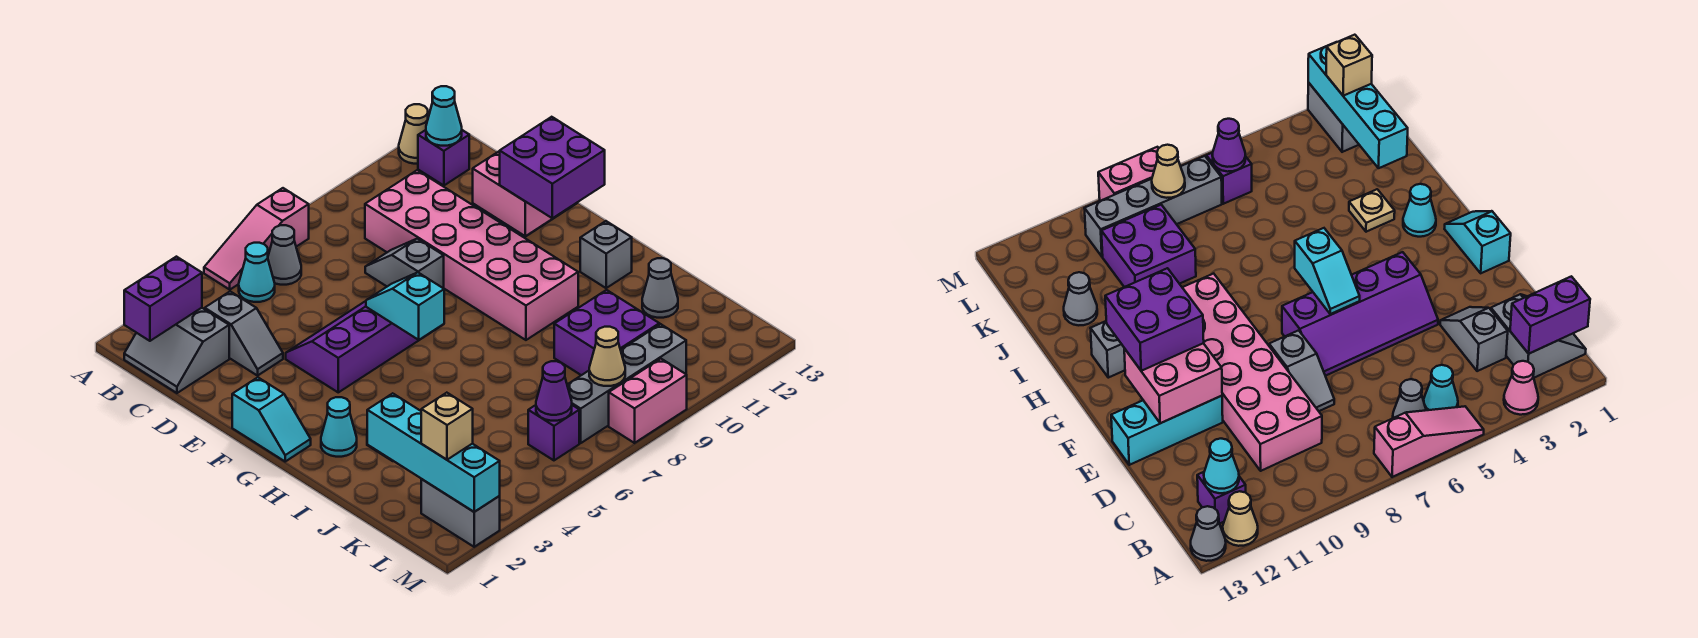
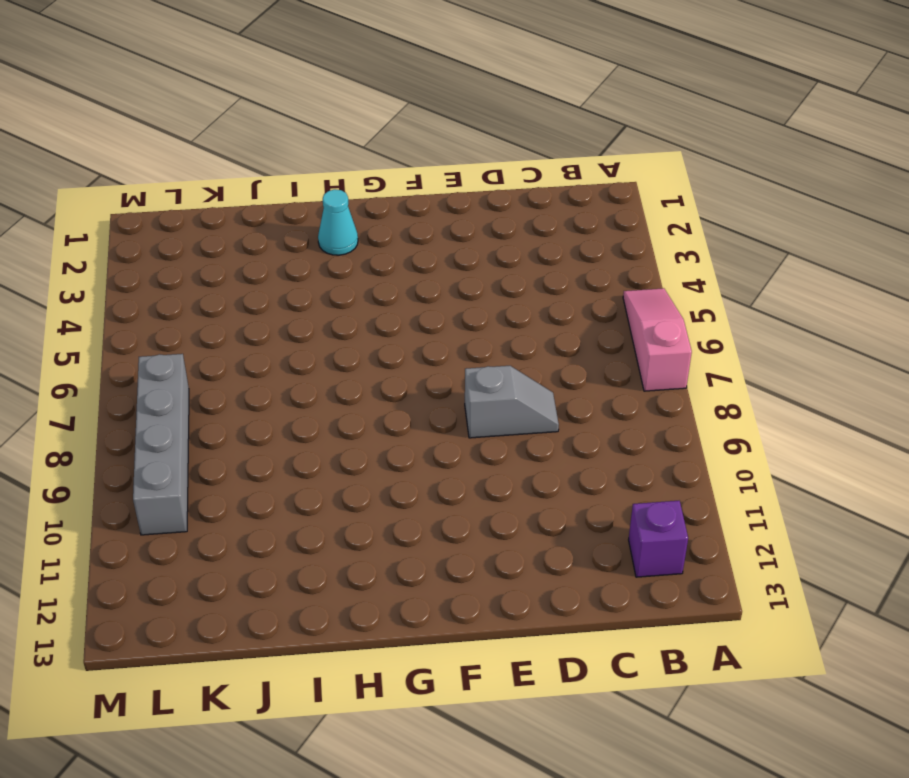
none -> pink cone A3 level 1
none -> tan cone A12 level 1
none -> grey cone A13 level 1
none -> grey slope B1:C2 level 1 top 2

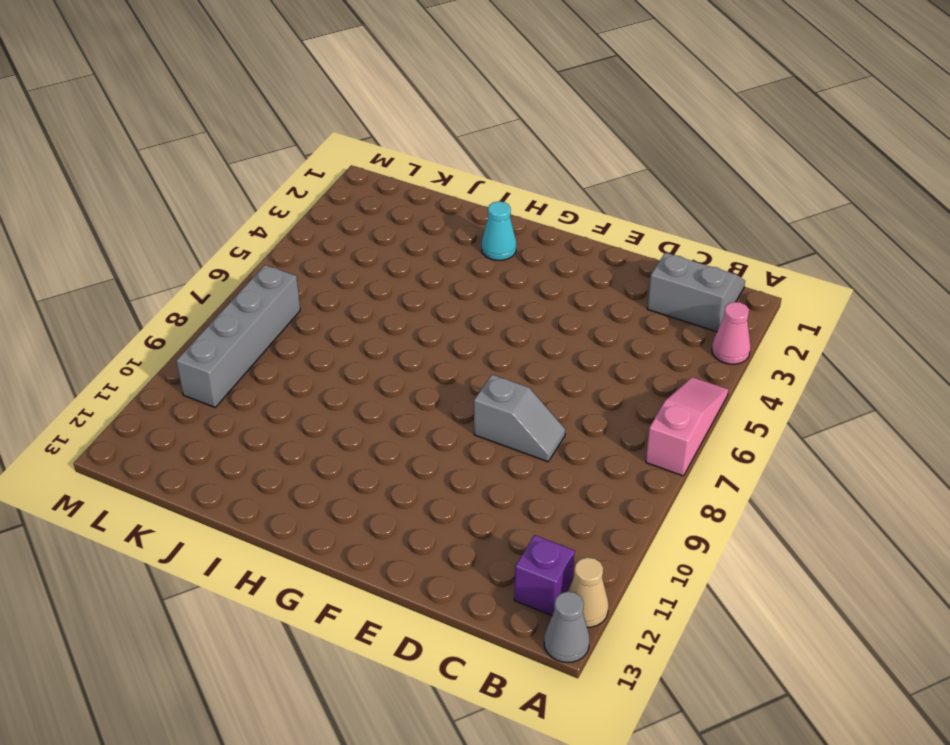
none -> cyan cone B5 level 1
none -> grey cone B6 level 1
none -> grey slope C3:D3 level 1 top C
none -> pink brick C9:H10 level 1

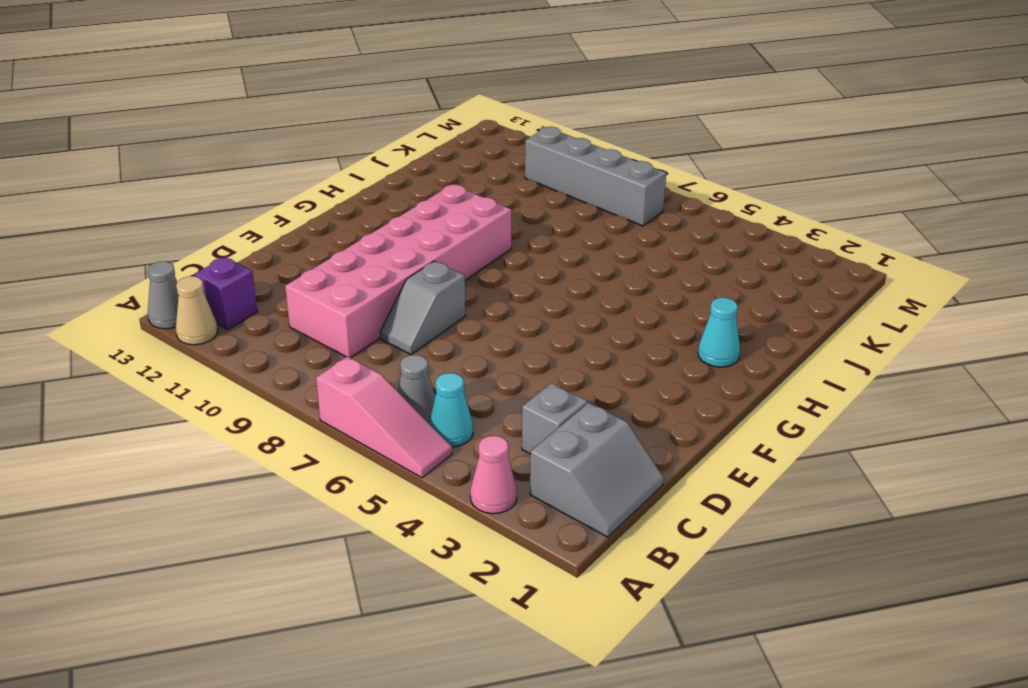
none -> purple slope E4:F7 level 1 top F
none -> cyan brick E11:E13 level 1
none -> cyan slope F1:G1 level 1 top F
none -> grey brick H12 level 1

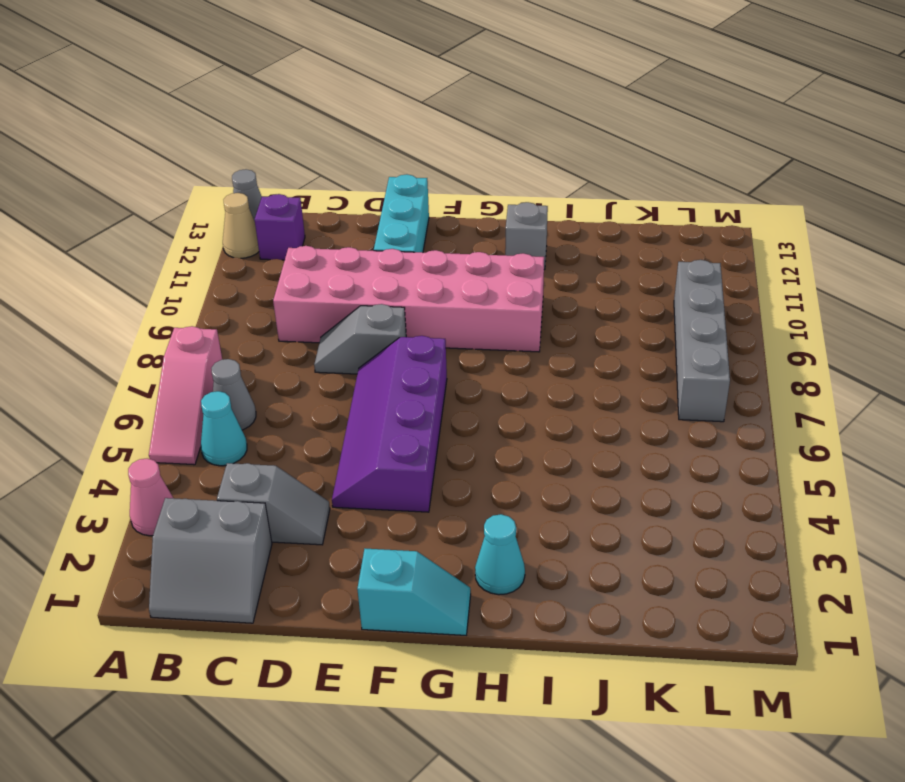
none -> tan plate I3 level 1
none -> purple brick J9:K10 level 1
none -> grey cone J12 level 1
none -> grey brick L2:M2 level 1

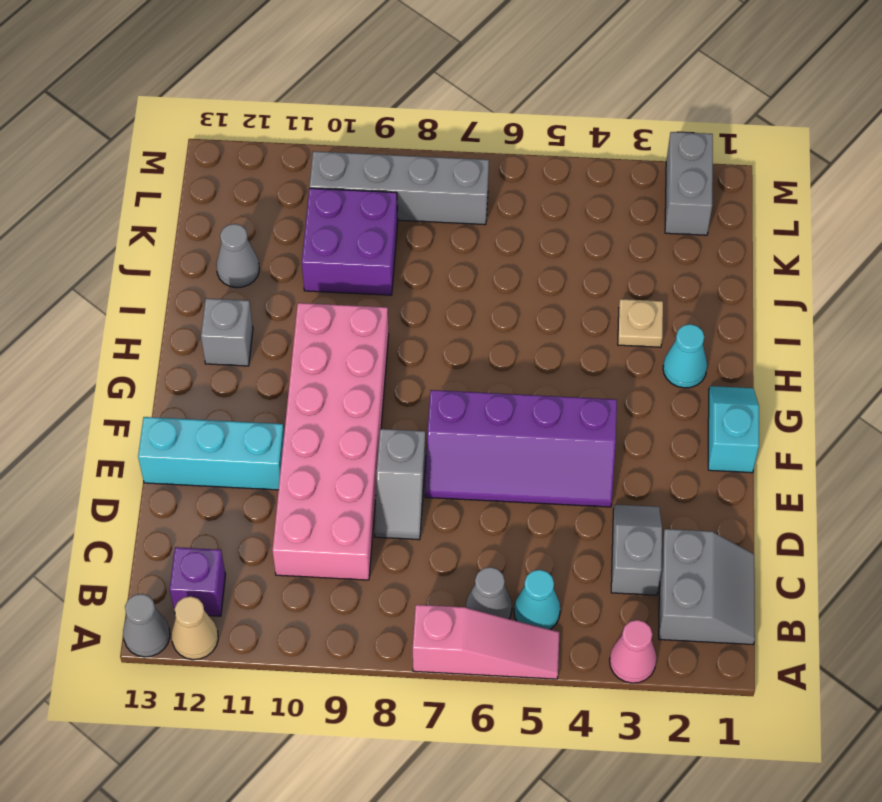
none -> purple brick L6 level 1
none -> pink brick M8:M9 level 1
none -> purple brick B1:B2 level 2
none -> cyan cone B12 level 2

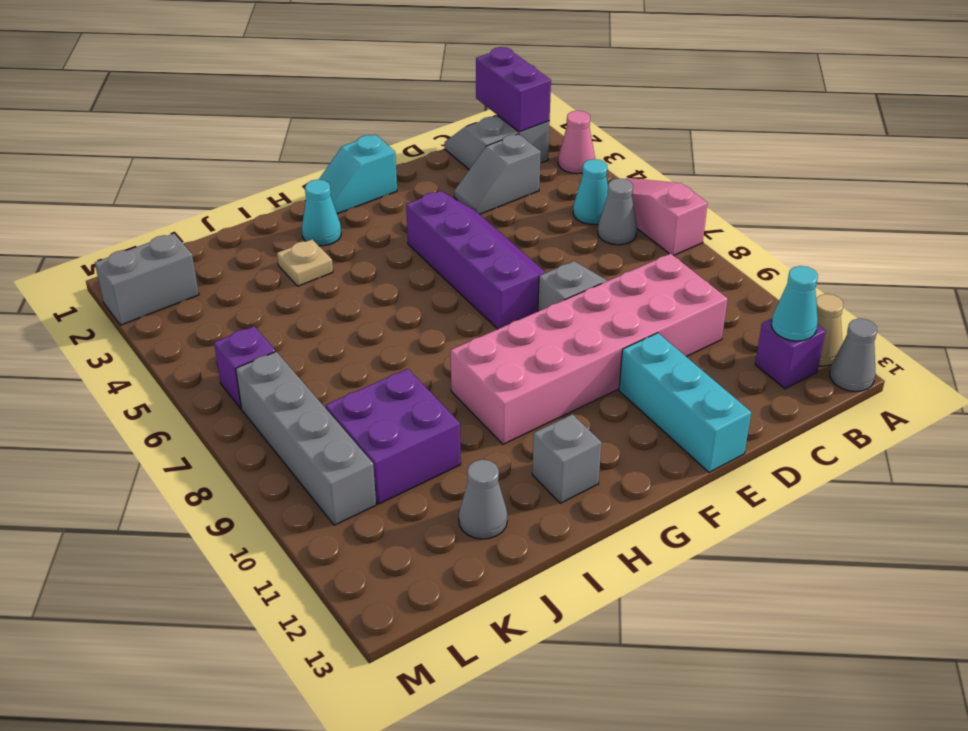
none -> pink brick M8:M9 level 1
none -> pink brick E11:F12 level 2
none -> cyan slope F6:G6 level 2 top G
none -> cyan brick J2:M2 level 2

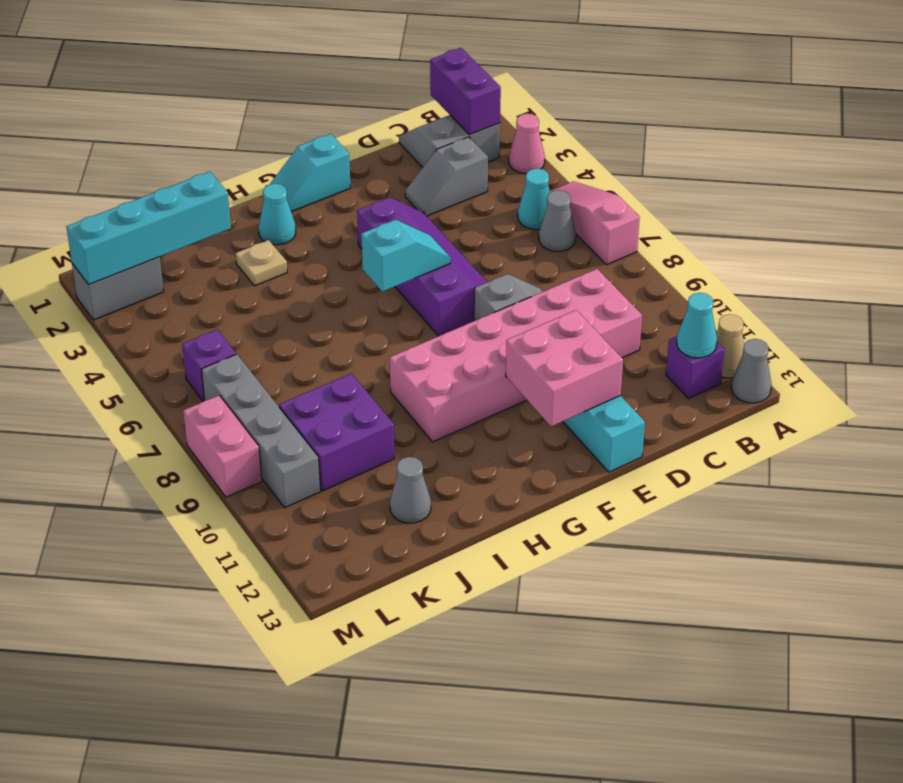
none -> grey brick H12 level 1
none -> purple cone L6 level 2
none -> tan cone L8 level 2
none -> purple brick F11:G12 level 3

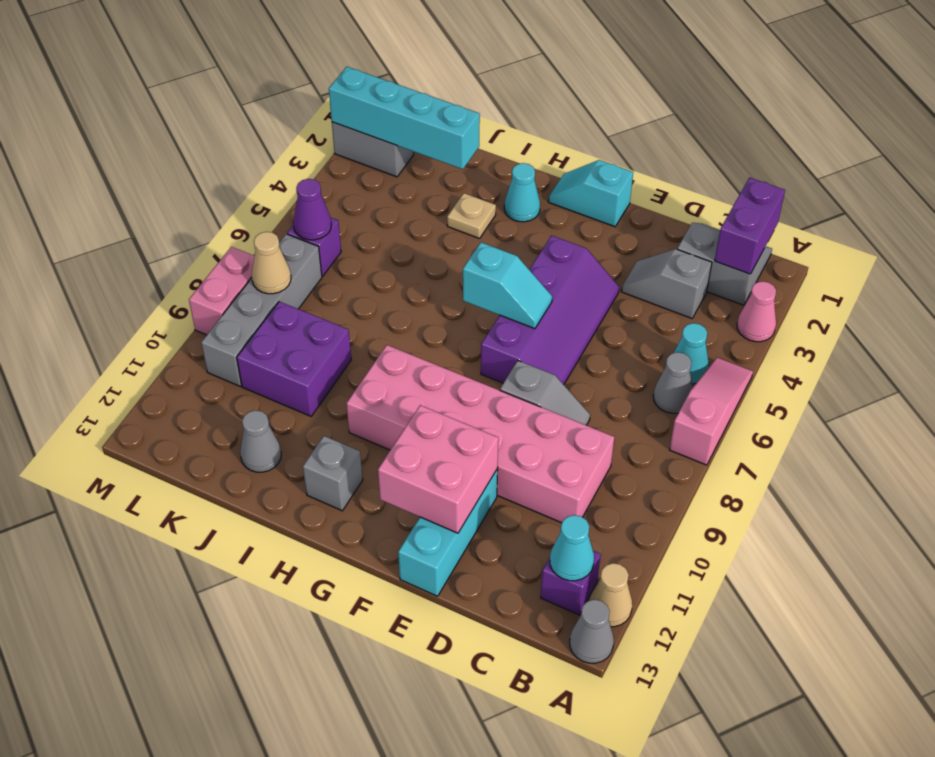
none -> purple brick F11:G12 level 3
none -> tan brick L2 level 3

